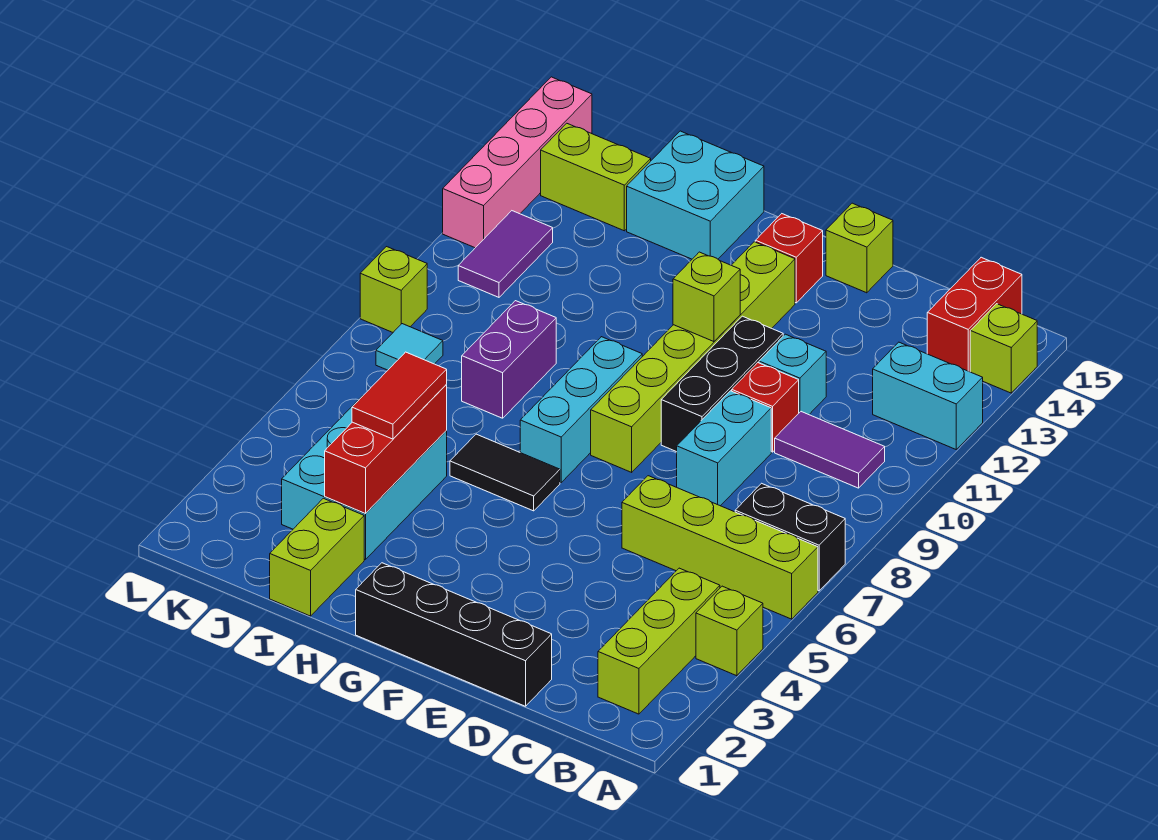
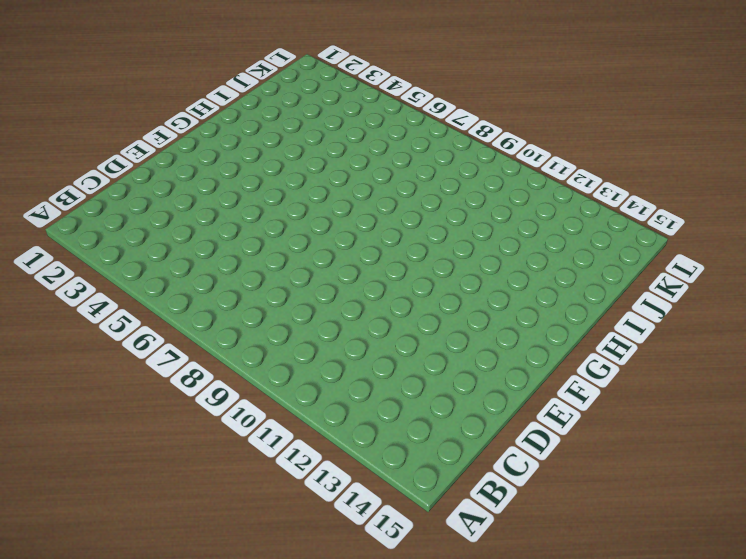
none -> lime brick A4 level 1
none -> lime brick A6:D6 level 1
none -> black brick A7:B7 level 1
none -> cyan brick A12:B12 level 1

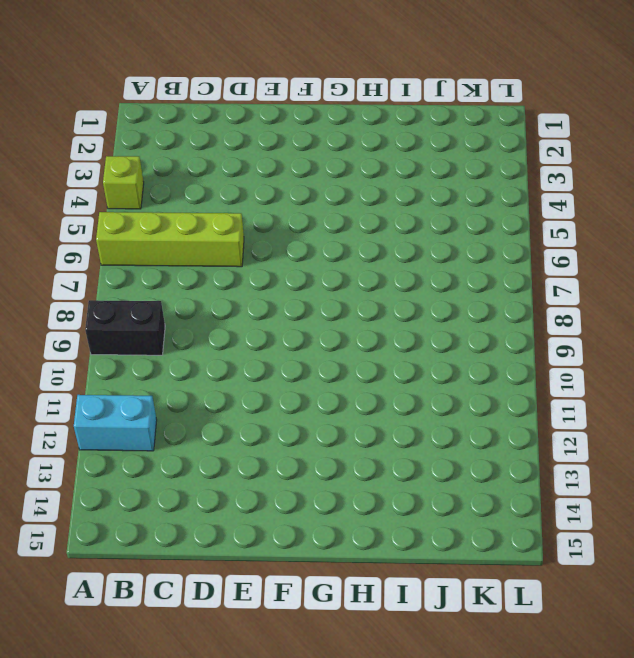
black brick A9:B9 level 1 -> black brick A7:B7 level 1
none -> lime brick A14 level 1
none -> lime brick B2:B4 level 1
none -> purple tile B10:C10 level 1
none -> red brick B14:B15 level 1

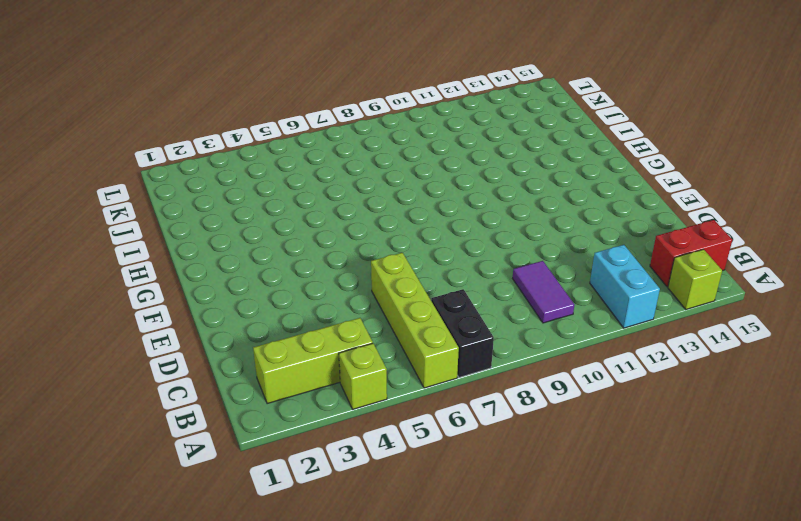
none -> black brick D1:G1 level 1
none -> cyan brick D8:D9 level 1
none -> red brick D10 level 1
none -> cyan brick D11 level 1

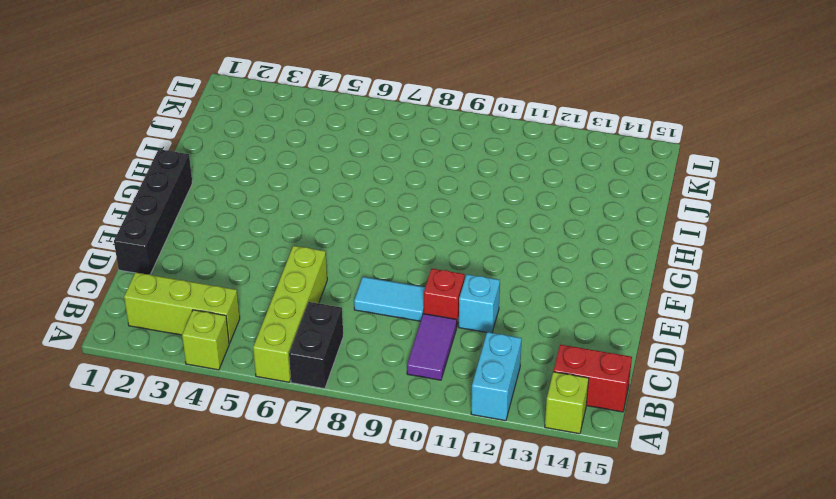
cyan tile D8:D9 level 1 -> cyan brick D8:D9 level 1
none -> black brick E9:E11 level 1
none -> lime brick E15 level 1
none -> lime brick F8:F13 level 1
none -> red brick F14 level 1

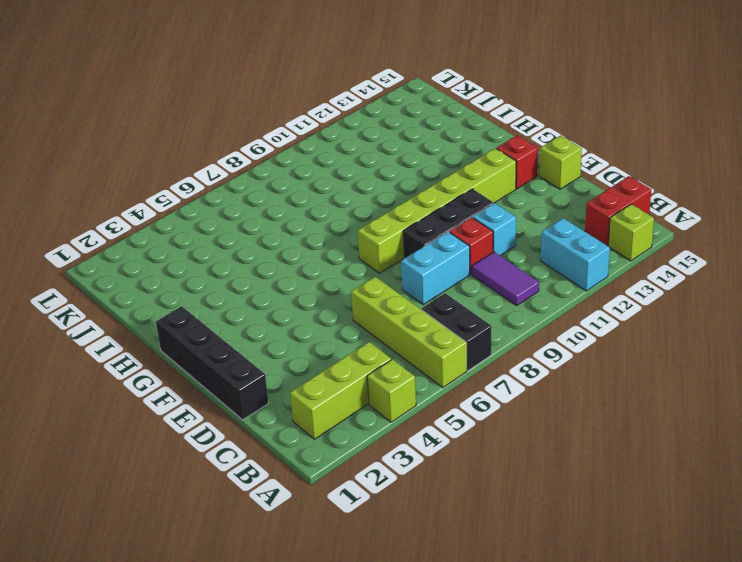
none -> black tile G6:H6 level 1
none -> cyan brick G7:G9 level 1
none -> cyan brick H14:I15 level 1
none -> lime brick I1:I2 level 1

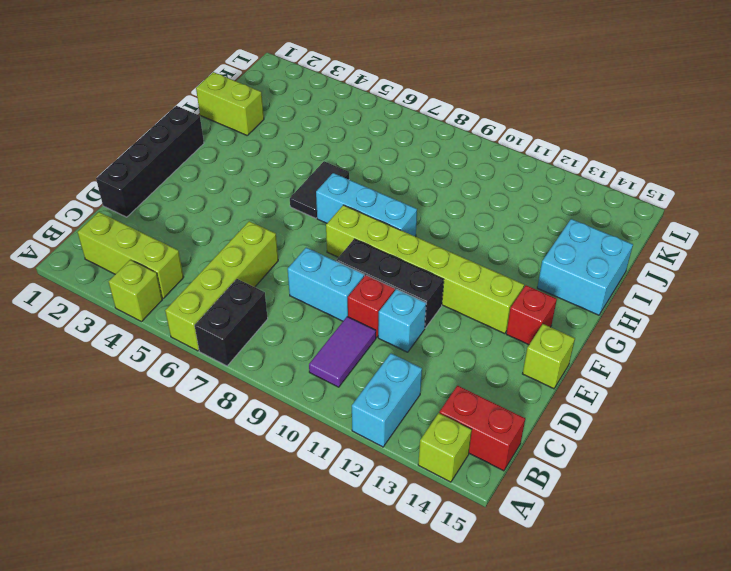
none -> cyan brick I3:J5 level 1
none -> purple brick I8:I9 level 1
none -> lime brick J14:K14 level 1
none -> cyan tile K8 level 1

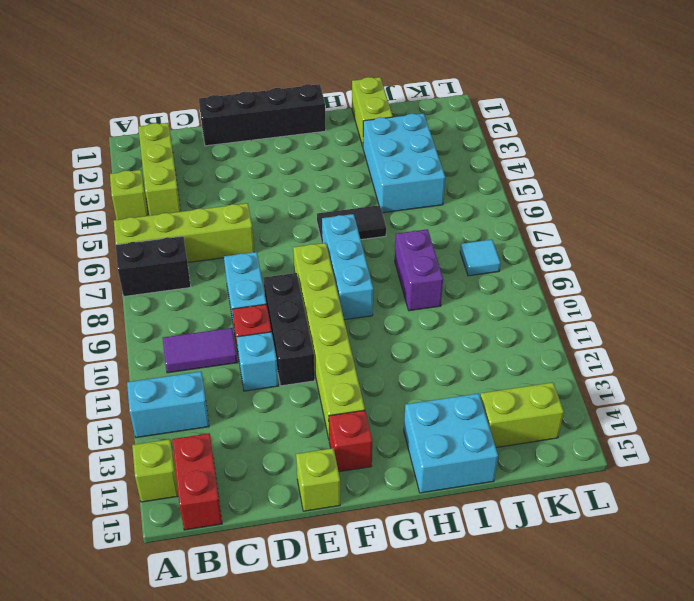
none -> purple tile K11:K12 level 1
none -> lime brick L9 level 1
none -> pink brick L12:L15 level 1
none -> lime brick F11 level 2

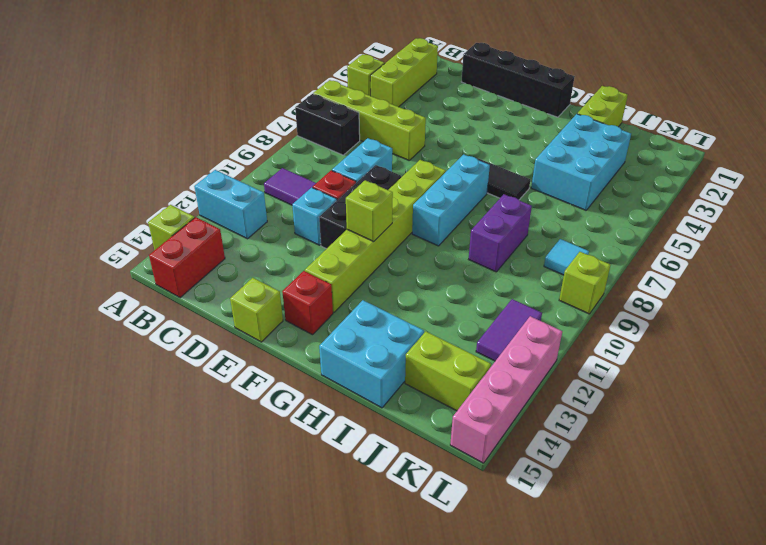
none -> red brick I3:I5 level 2
none -> red tile I4:I5 level 3

